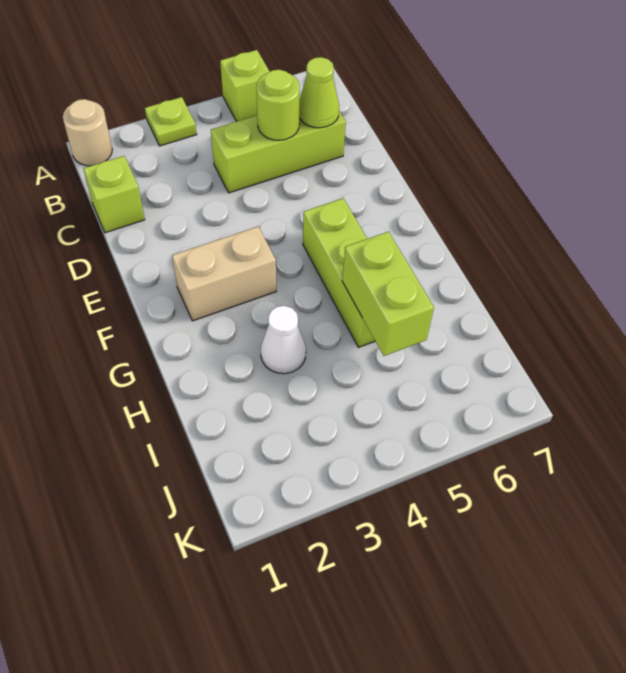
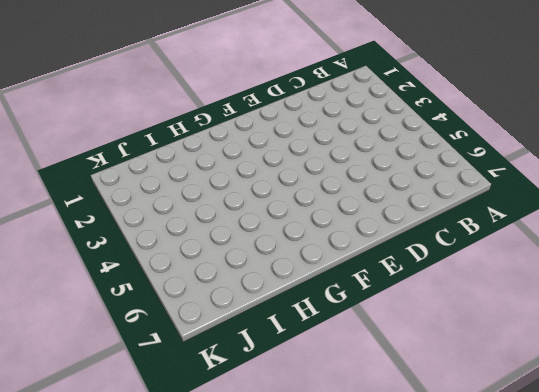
none -> tan round brick A1 level 1
none -> lime plate A3 level 1

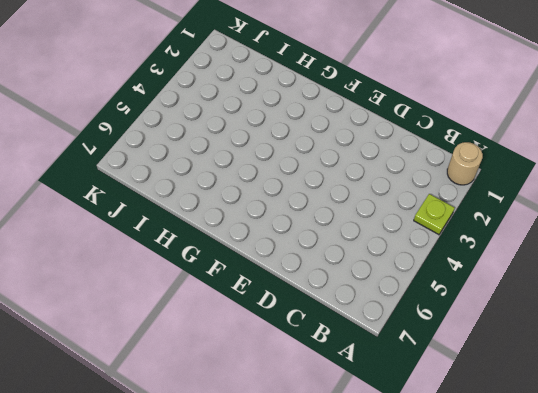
none -> lime brick A5 level 1
none -> lime brick C1 level 1

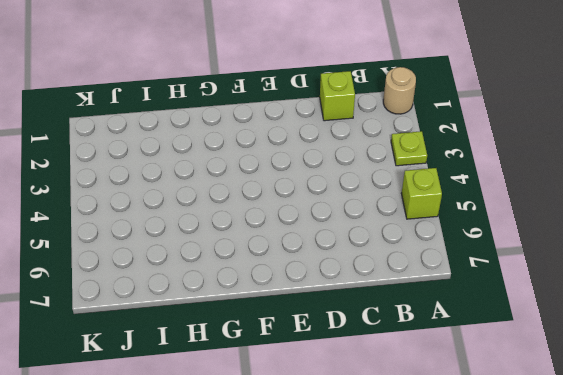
none -> lime brick C4:C6 level 1
none -> tan brick F2:F3 level 1

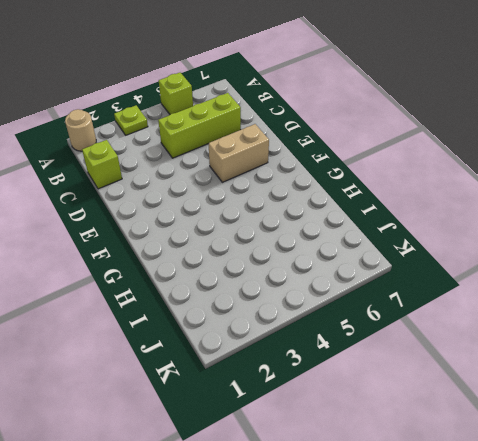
tan brick E5:E6 level 1 -> tan brick F2:F3 level 1
none -> lime brick F5:H5 level 1
none -> white cone H3 level 1

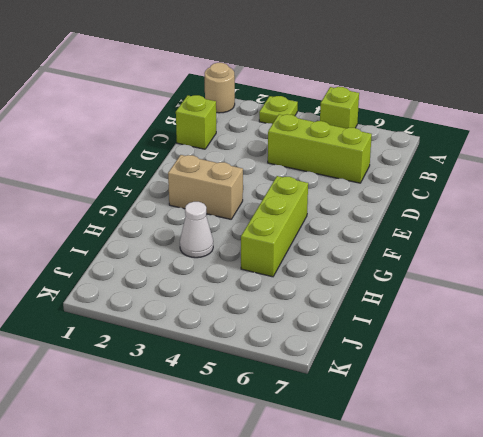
none -> lime round brick C5 level 2
none -> lime cone C6 level 2

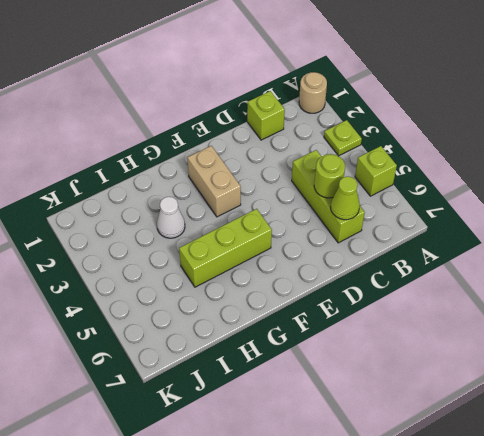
none -> lime brick H5:I5 level 2

